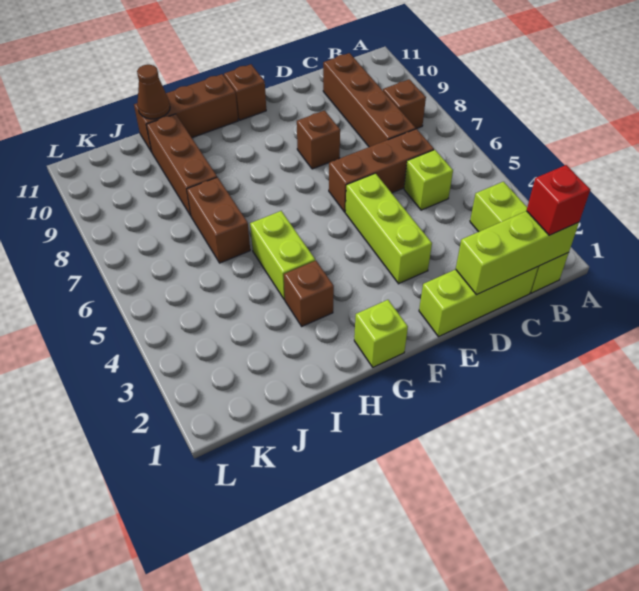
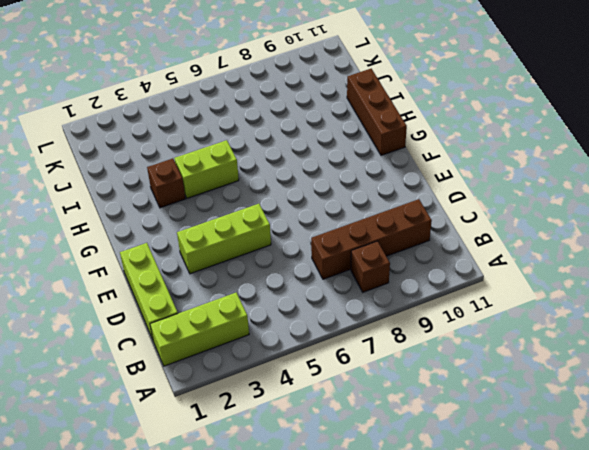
none -> lime brick C5 level 1
none -> brown brick C6:E6 level 1
none -> brown brick E8 level 1

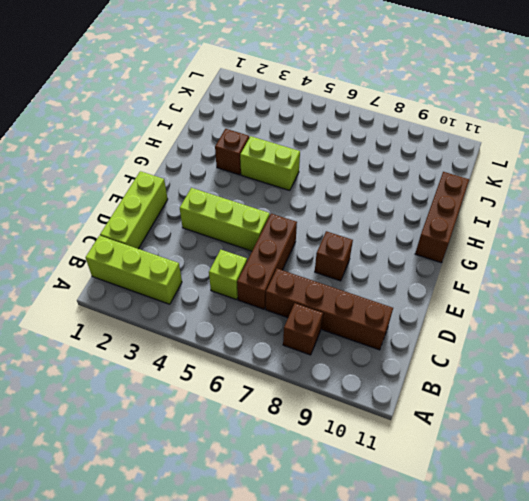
none -> brown brick F11 level 1
none -> lime brick G1 level 1
none -> brown brick I6:I7 level 1

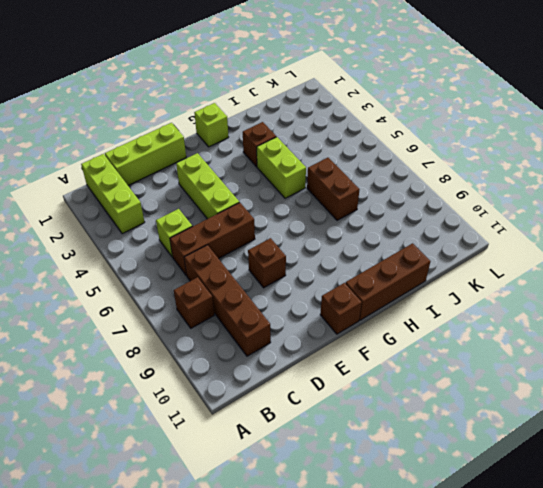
none -> brown brick I8:I10 level 1
none -> lime brick B1:D1 level 2
none -> brown cone I11 level 2

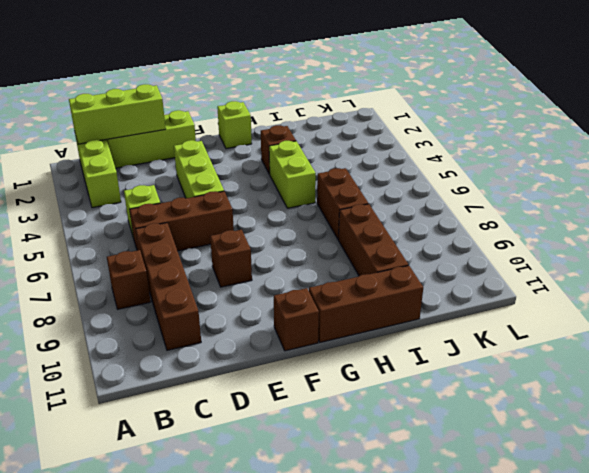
none -> brown cone I11 level 2
none -> red brick B1 level 3

